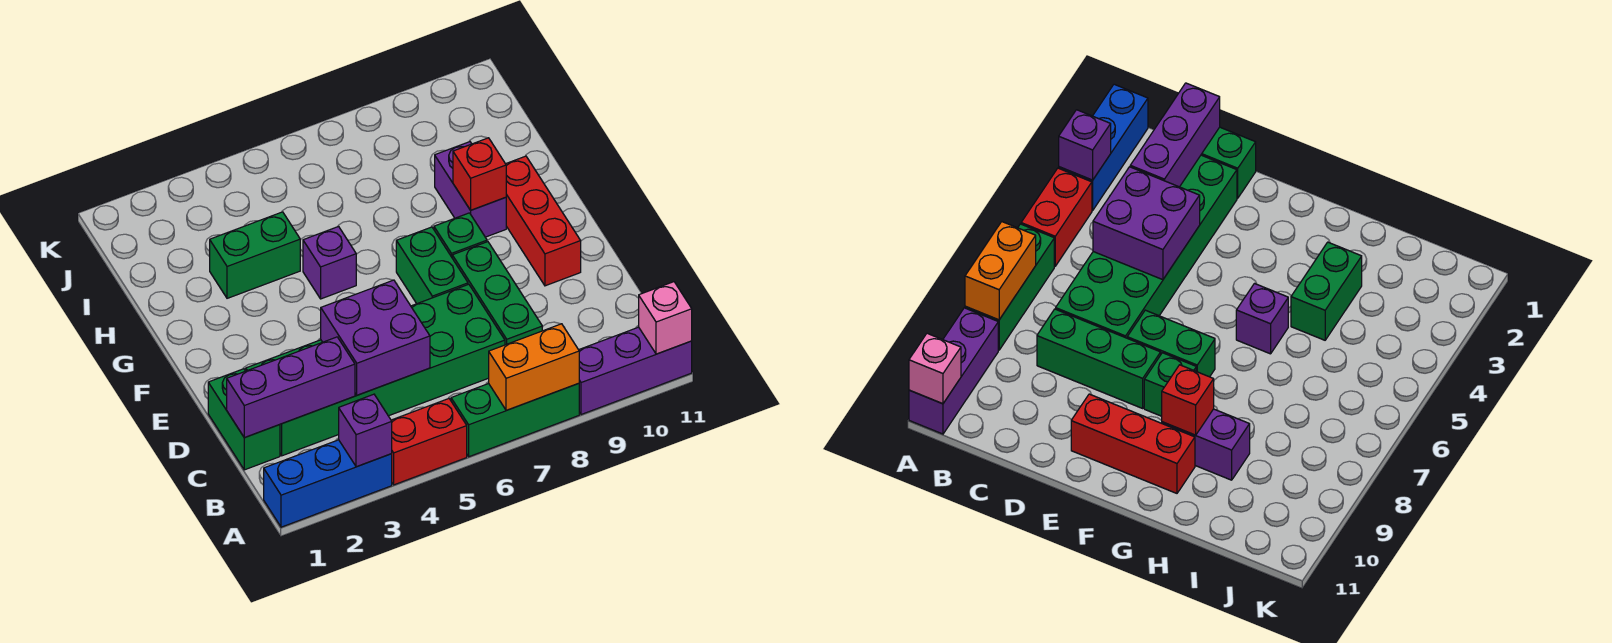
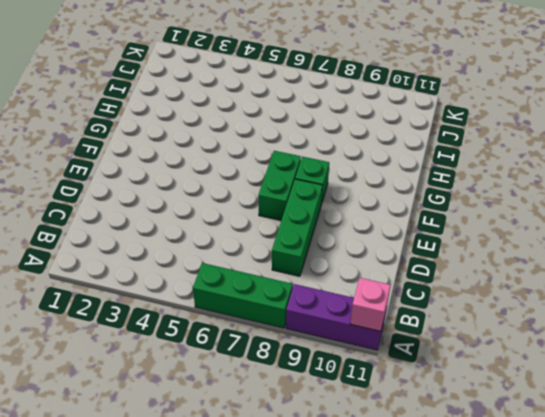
none -> blue brick A1:A3 level 1
none -> red brick A4:A5 level 1
none -> green brick C1:D1 level 1

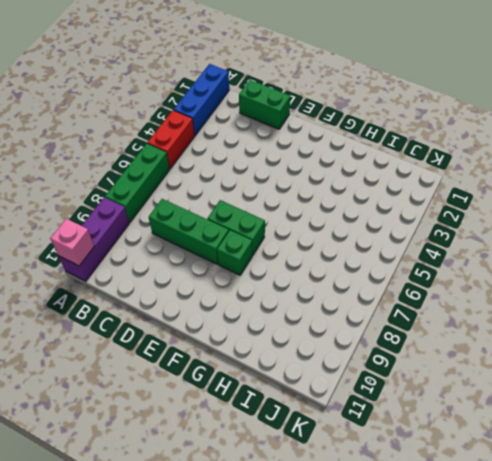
none -> green brick C2:D7 level 1
none -> red brick E10:G10 level 1
none -> purple brick G5 level 1

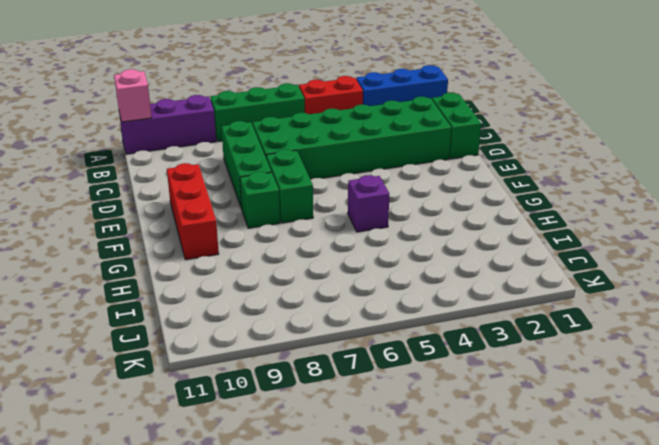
none -> purple brick G9:H9 level 1
none -> green brick H3:H4 level 1
none -> purple brick A3 level 2

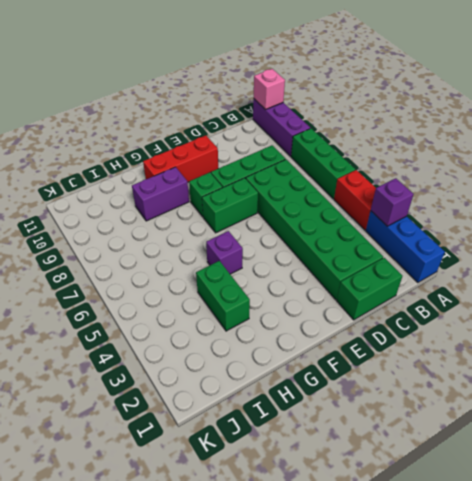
none -> orange brick A7:A8 level 2
none -> purple brick C1:C3 level 2
none -> purple brick C4:D5 level 2

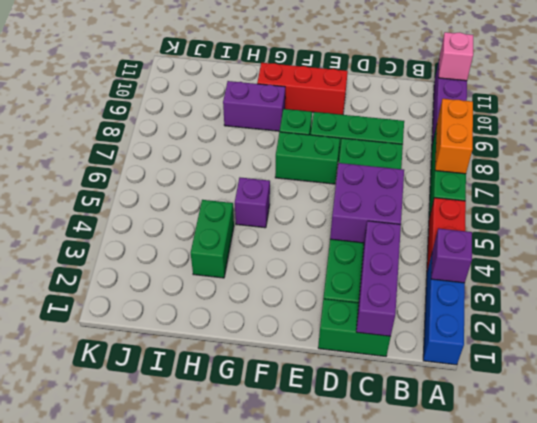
none -> red brick G9 level 2

